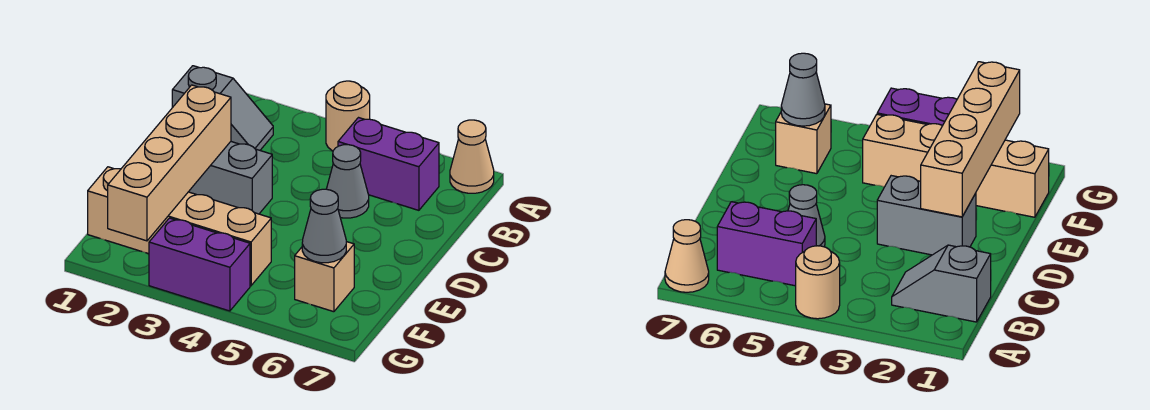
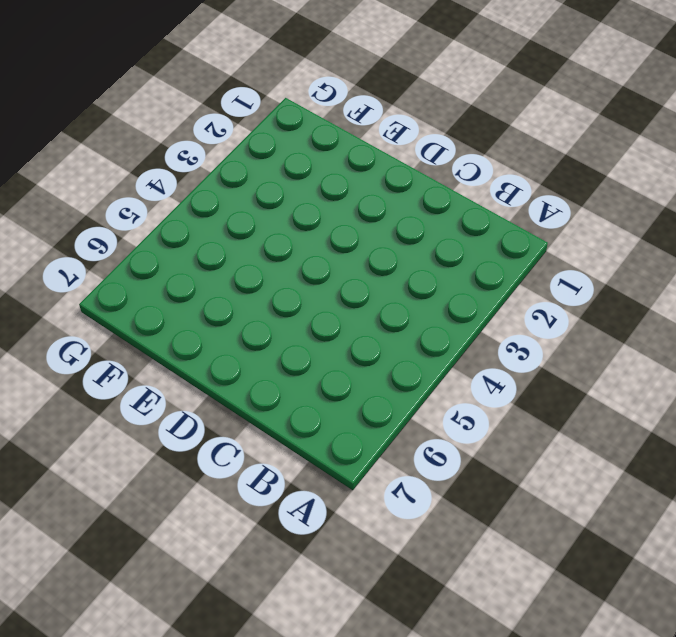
none -> tan round brick A4 level 1
none -> tan cone A7 level 1

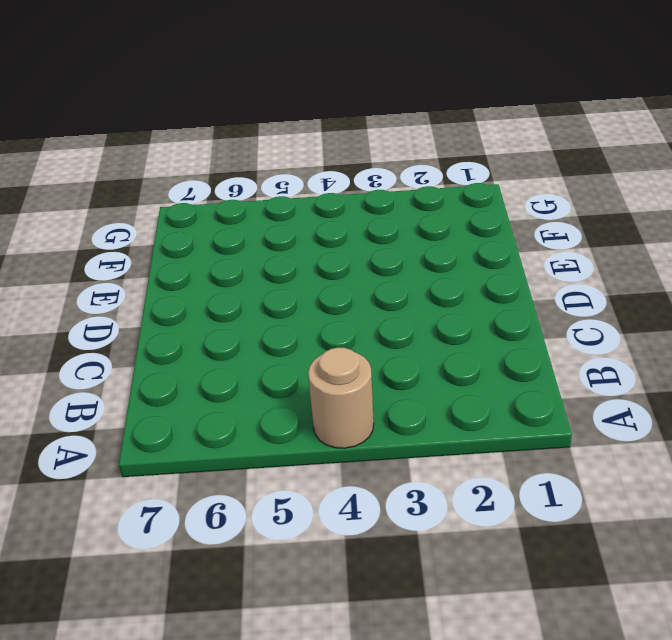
none -> tan cone A7 level 1
none -> grey slope B1:B2 level 1 top 1

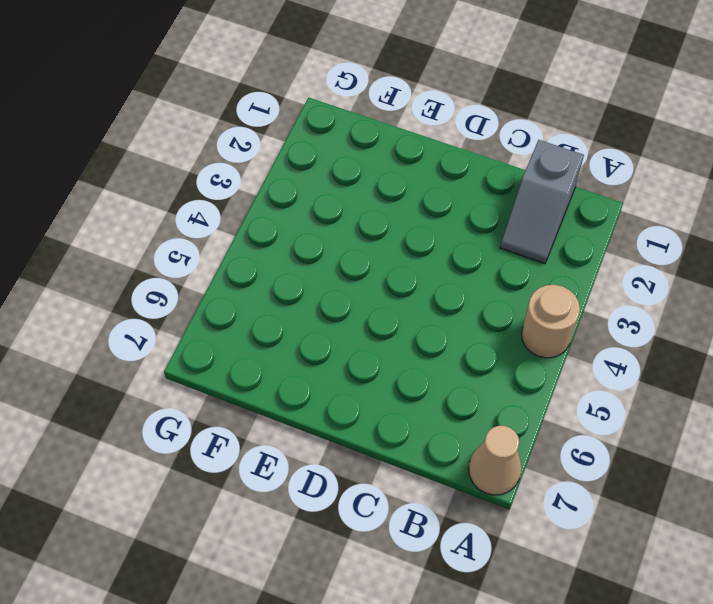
none -> purple brick B5:B6 level 1
none -> grey cone C5 level 1

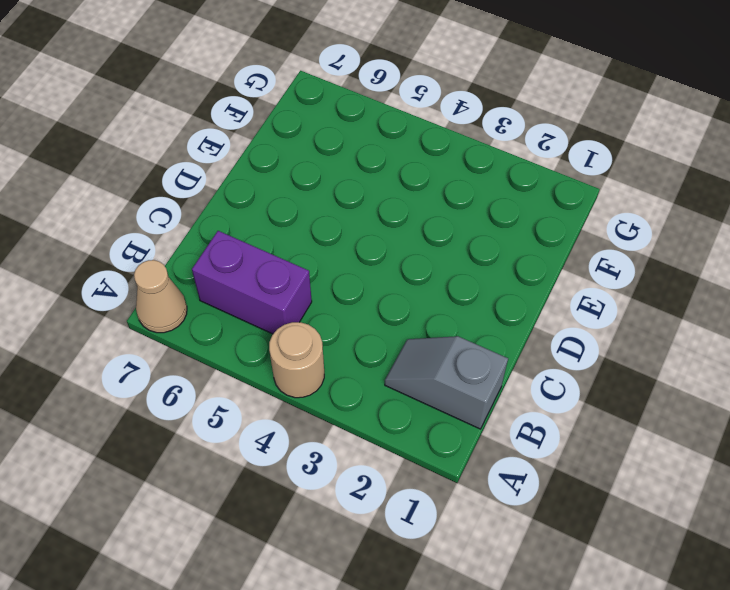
none -> grey cone C5 level 1
none -> grey brick D2:D3 level 1

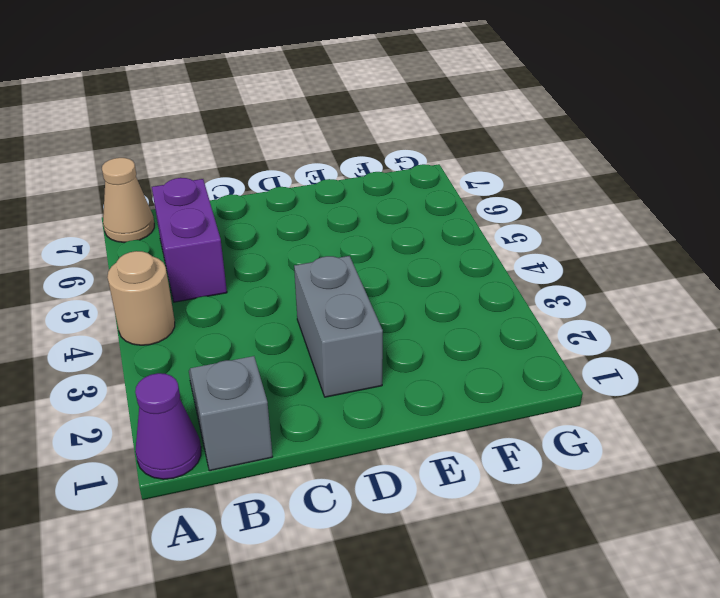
purple cone A1 level 1 -> none
none -> grey cone C5 level 1
none -> tan brick F1:F4 level 1

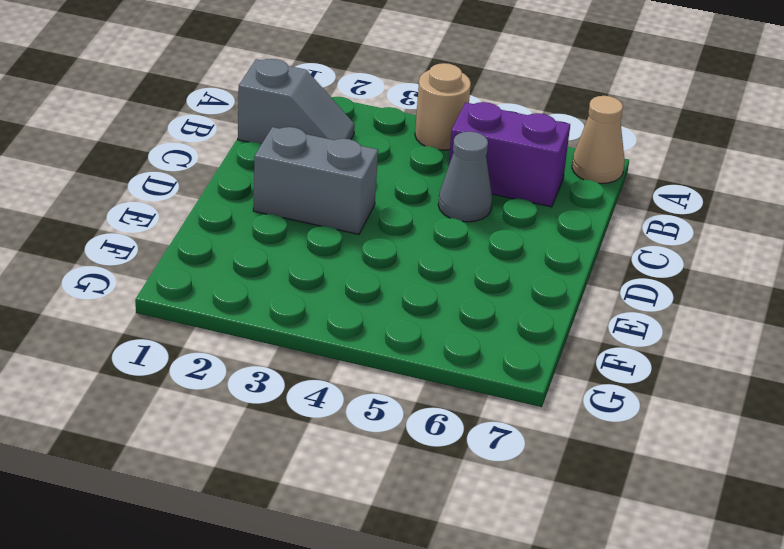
none -> tan brick F1:F4 level 1
none -> tan brick F6 level 1

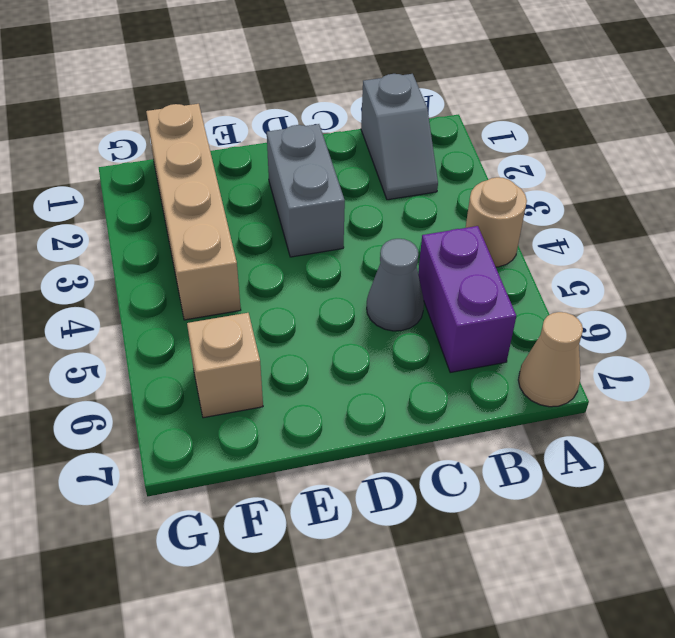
none -> purple brick G3:G4 level 1
none -> tan brick D2:G2 level 2

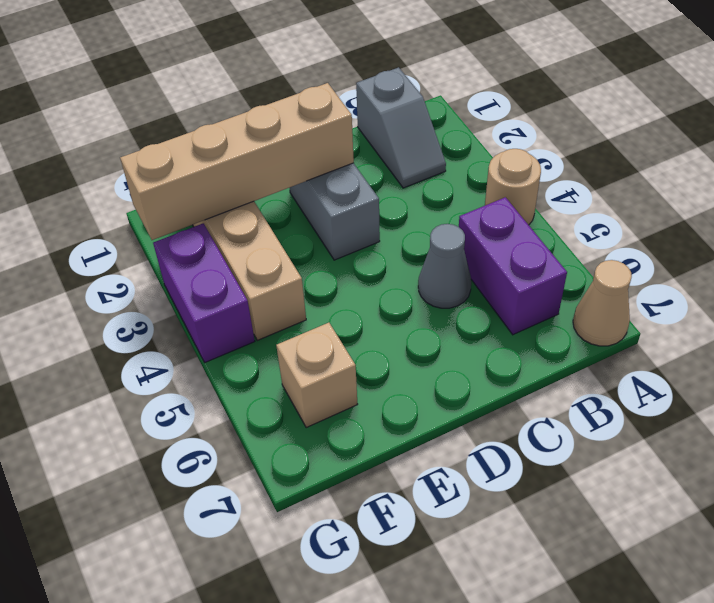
none -> grey cone F6 level 2

